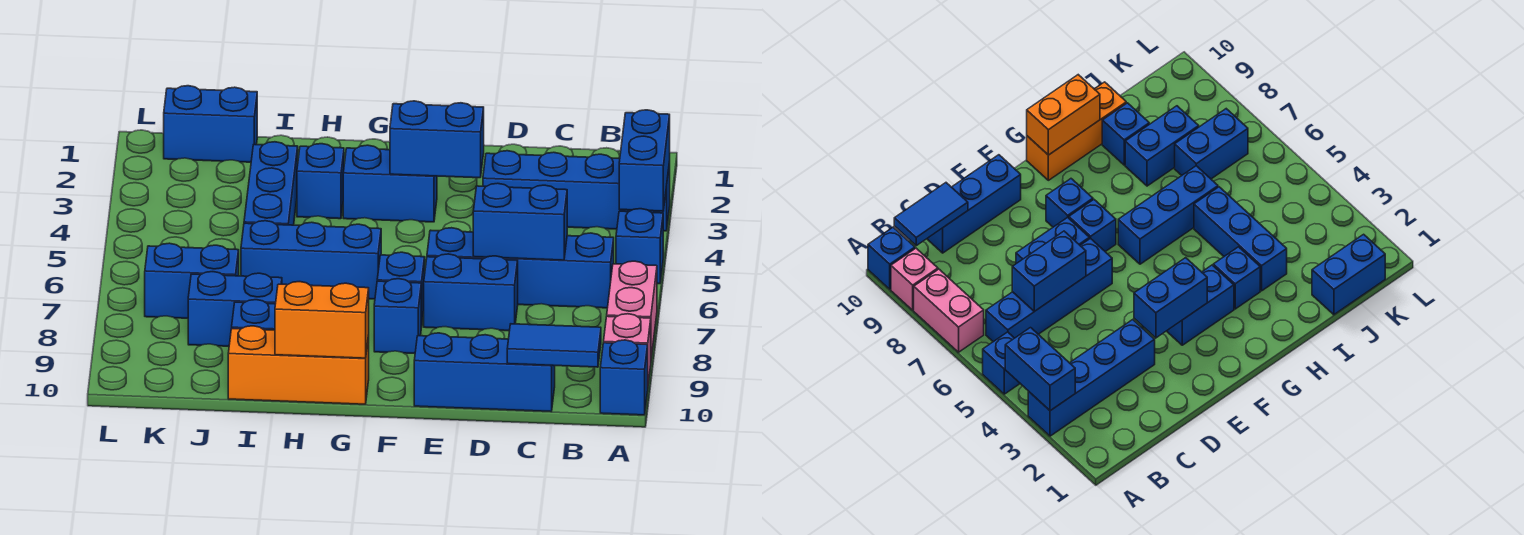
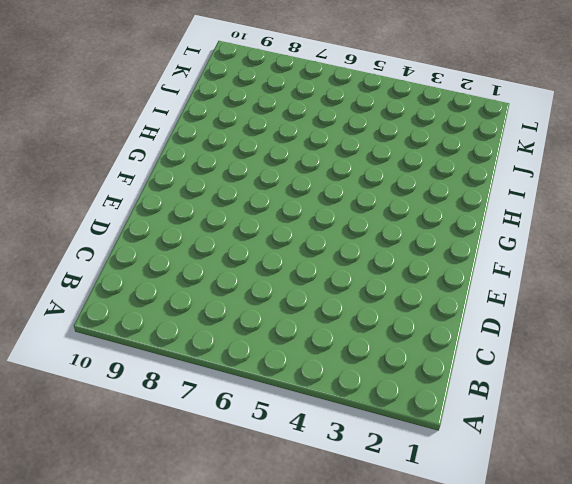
none -> blue brick A3:D3 level 1
none -> blue brick A5 level 1
none -> pink brick A7:A8 level 1

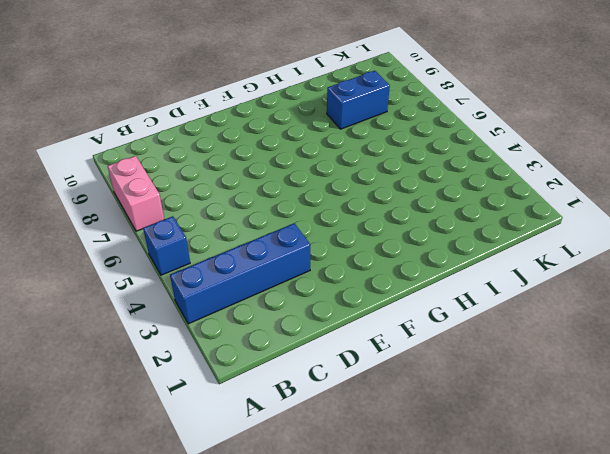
none -> pink brick A9 level 1
none -> blue brick A10 level 1
none -> blue brick B6:E6 level 1

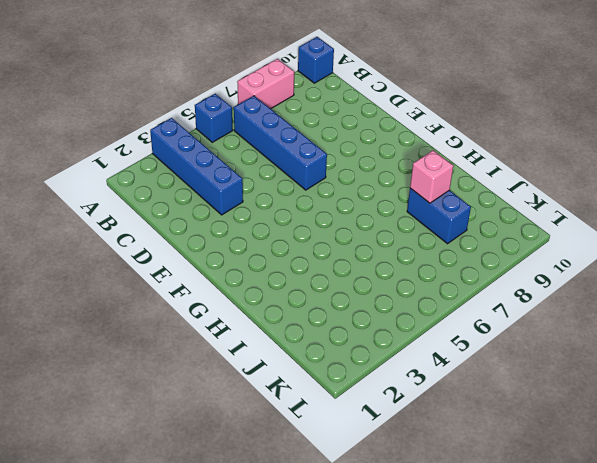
pink brick I8 level 2 -> pink brick A9 level 1
none -> blue brick C10:E10 level 1
none -> blue brick D7:E7 level 1
none -> blue brick F3:G3 level 1

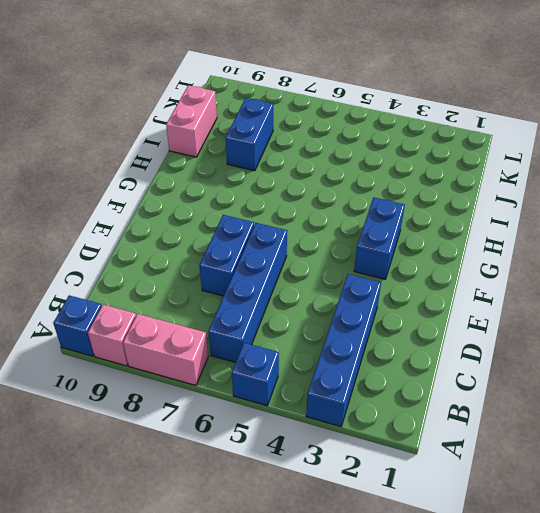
pink brick I10:J10 level 1 -> orange brick G10:I10 level 1
none -> blue brick C10:E10 level 1
none -> blue brick F7 level 1
none -> blue brick F8 level 1

